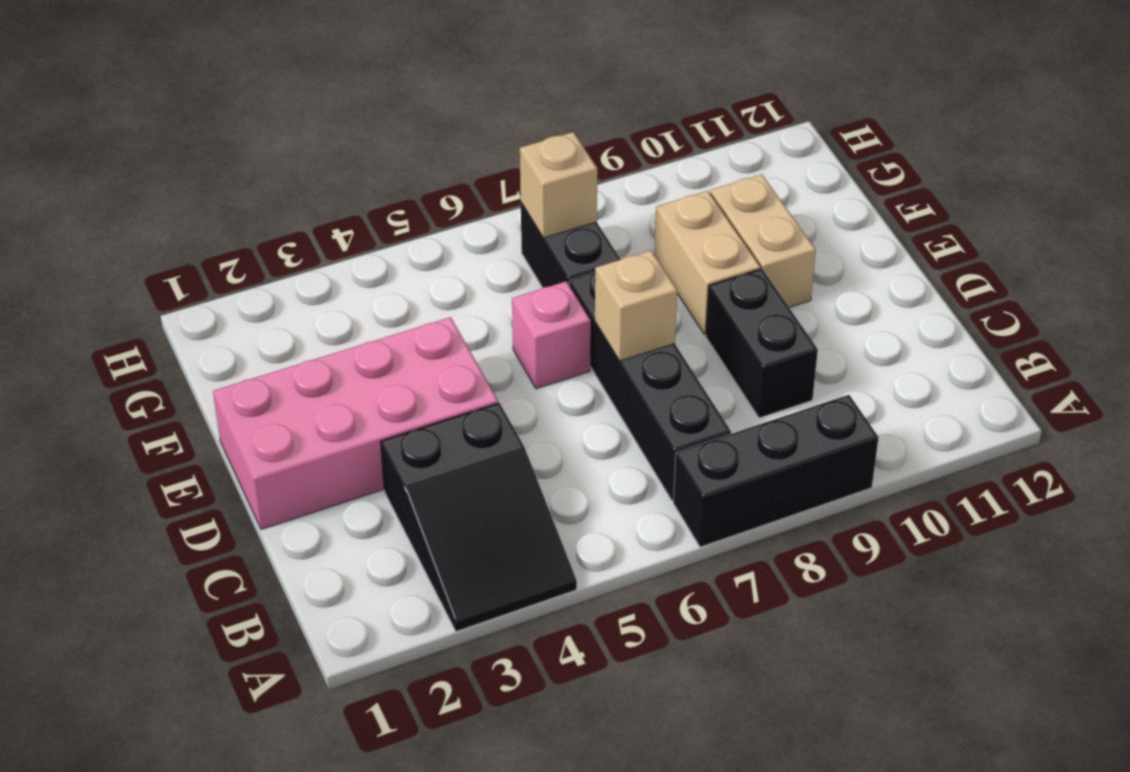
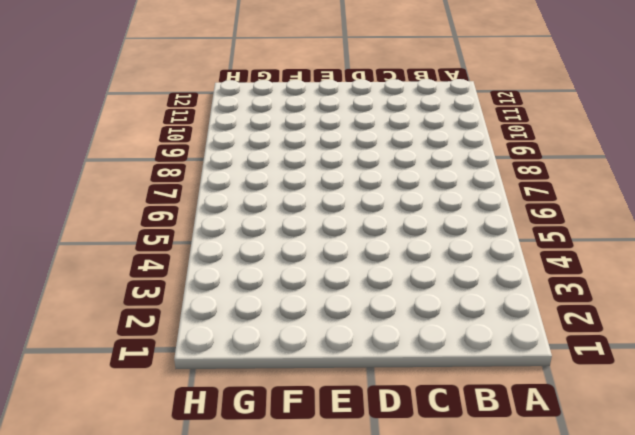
none -> black slope A3:C4 level 1 top C
none -> black brick A7:A9 level 1

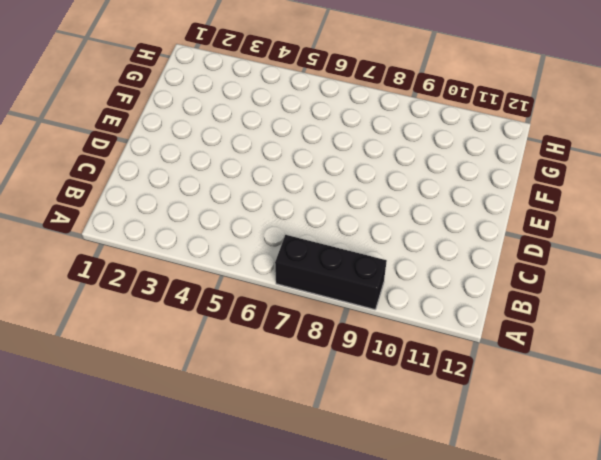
none -> black slope A3:C4 level 1 top C
none -> black brick B7:E7 level 1

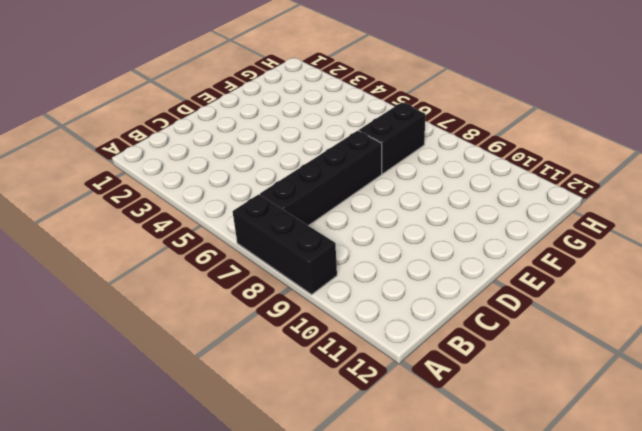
none -> black slope A3:C4 level 1 top C
none -> black brick C9:D9 level 1

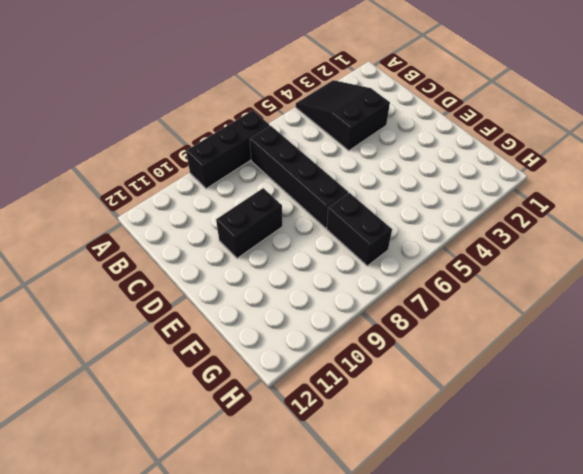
black brick D9:D10 level 1 -> black brick C9:D9 level 1
none -> pink brick D1:E4 level 1
none -> pink brick E6 level 1

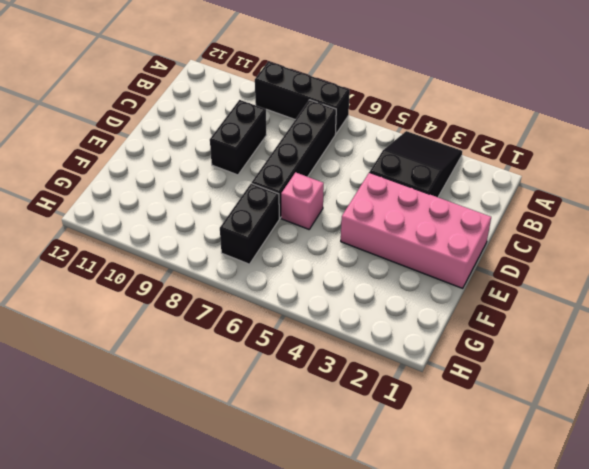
none -> tan brick E9:F9 level 1
none -> tan brick E10:F10 level 1

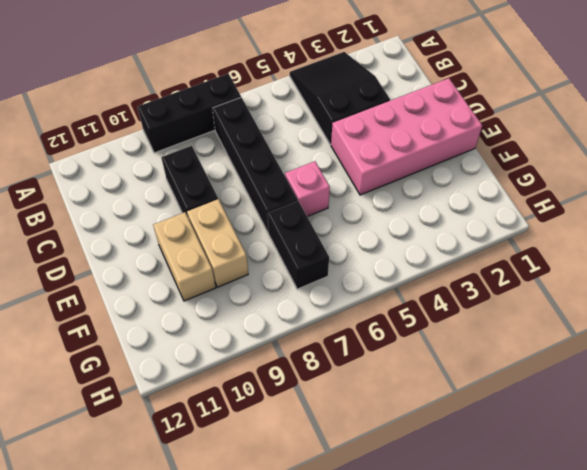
none -> tan brick D7 level 2
none -> tan brick G7 level 2

